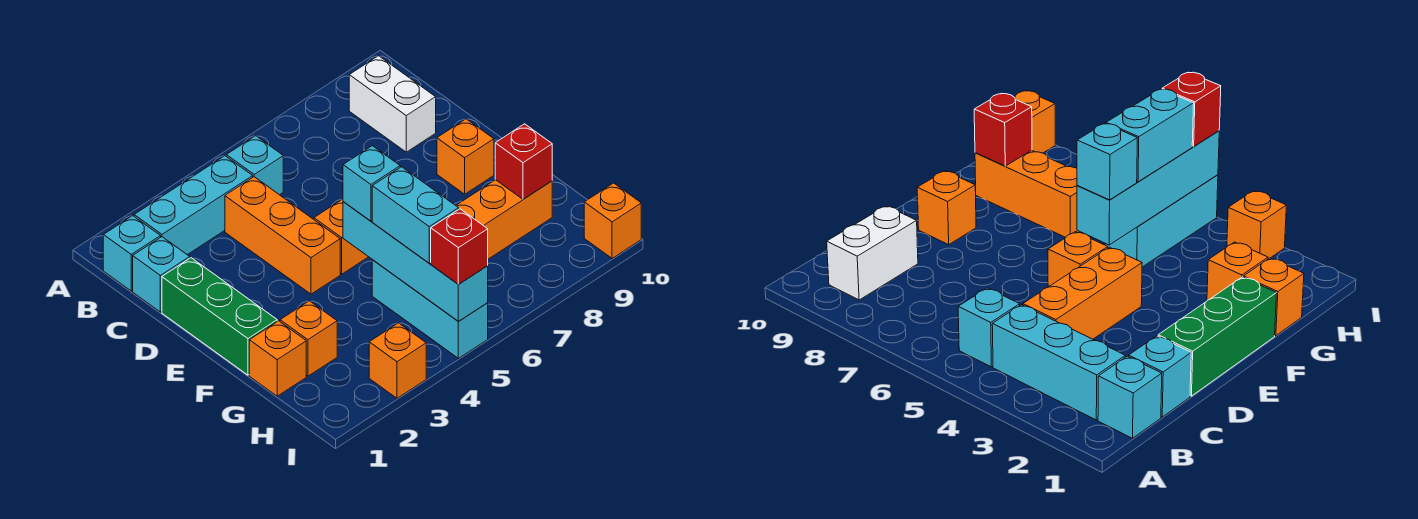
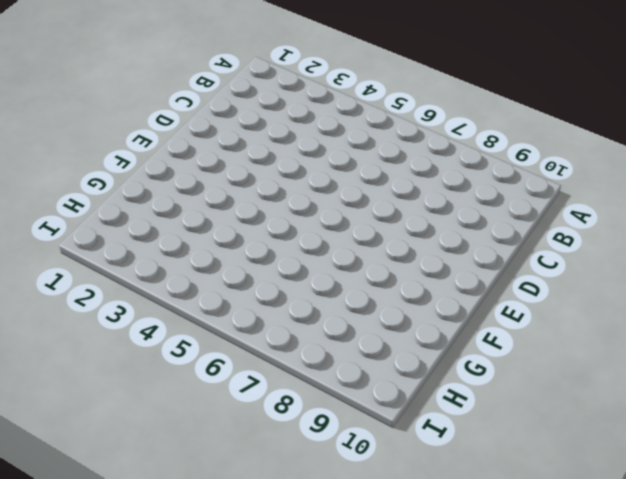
none -> cyan brick B1 level 1
none -> cyan brick B2:B4 level 1
none -> cyan brick B5 level 1

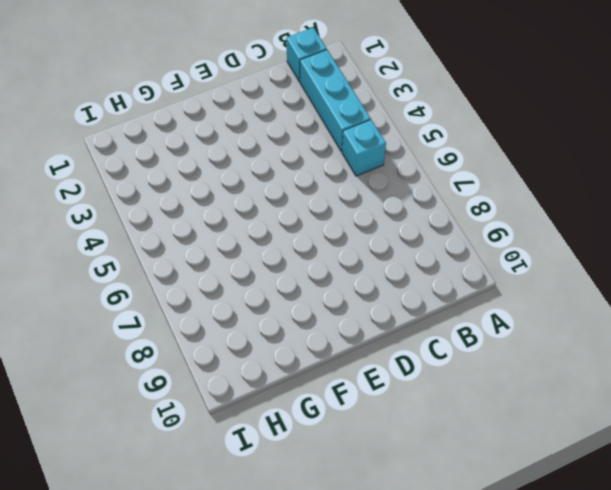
none -> white brick B9:C9 level 1
none -> cyan brick C1 level 1
none -> orange brick C4:E4 level 1

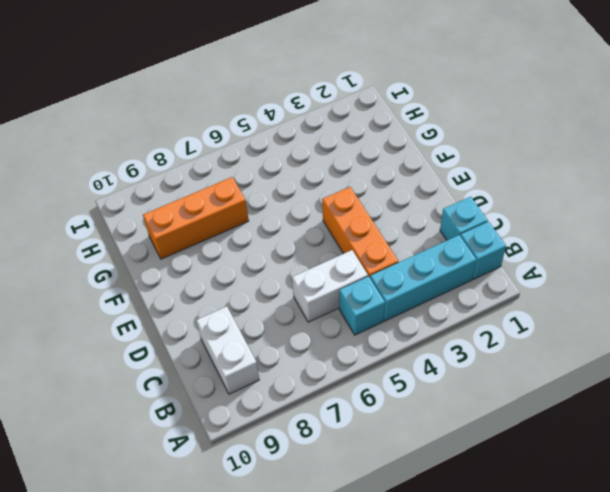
white brick C5:C6 level 1 -> none
none -> green brick D1:F1 level 1
none -> orange brick E5 level 1
none -> orange brick E9 level 1

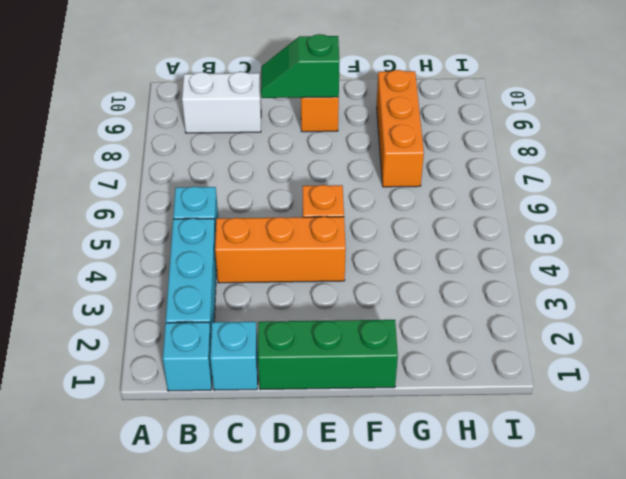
green slope D9:E9 level 2 top E -> none
none -> orange brick G1 level 1
none -> orange brick G2 level 1
none -> cyan brick G5:I5 level 1

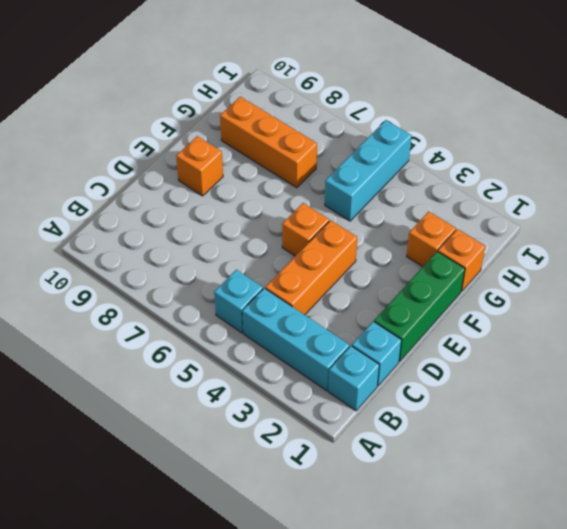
none -> white brick B9:C9 level 1
none -> orange brick I3 level 1
none -> orange brick I10 level 1

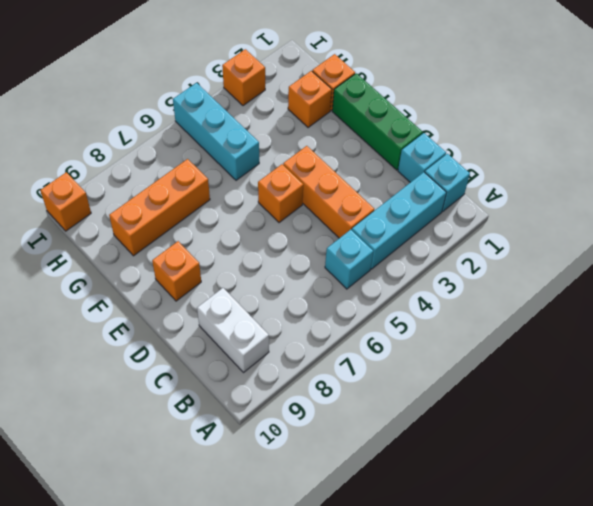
none -> cyan brick F5:I5 level 2
none -> red brick G9 level 2
none -> cyan brick F5 level 3

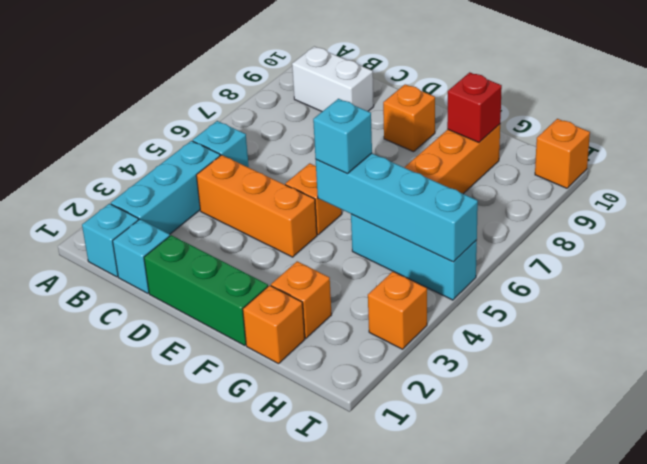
none -> cyan brick G5:H5 level 3
none -> red brick I5 level 3

